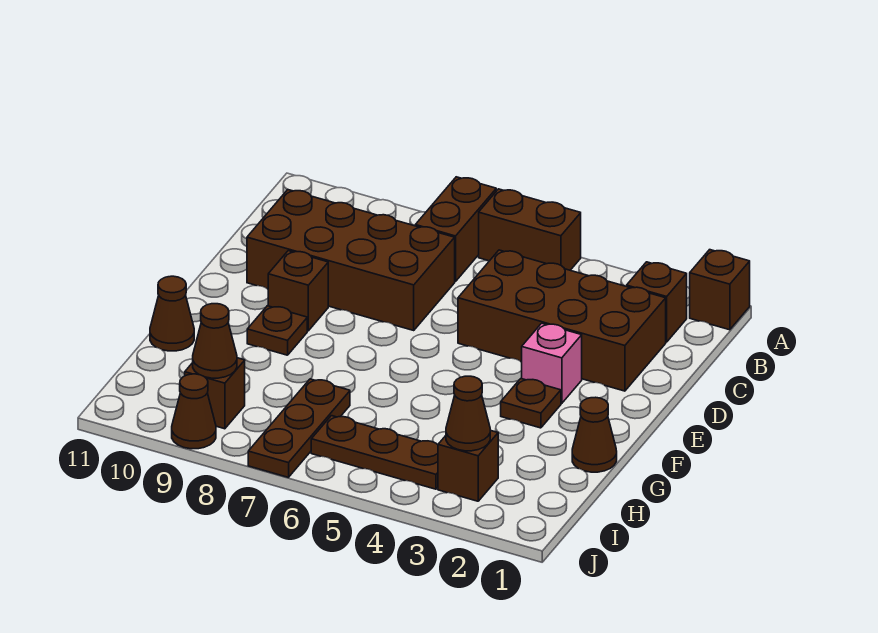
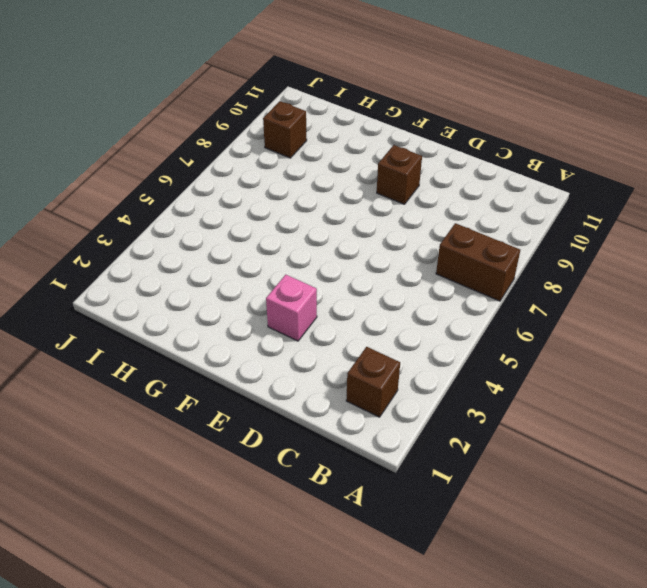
none -> brown brick A1 level 1
none -> brown brick A5:A6 level 1
none -> brown brick C2:D5 level 1

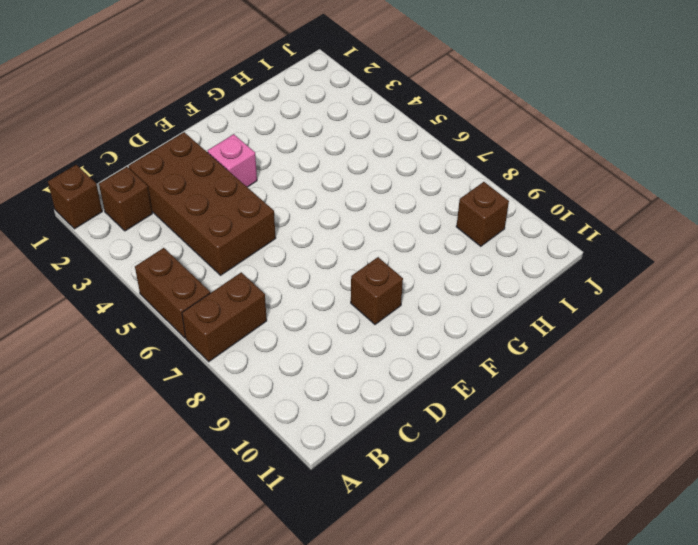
none -> brown brick C7:D10 level 1
none -> brown plate F3 level 1
none -> brown plate F9 level 1

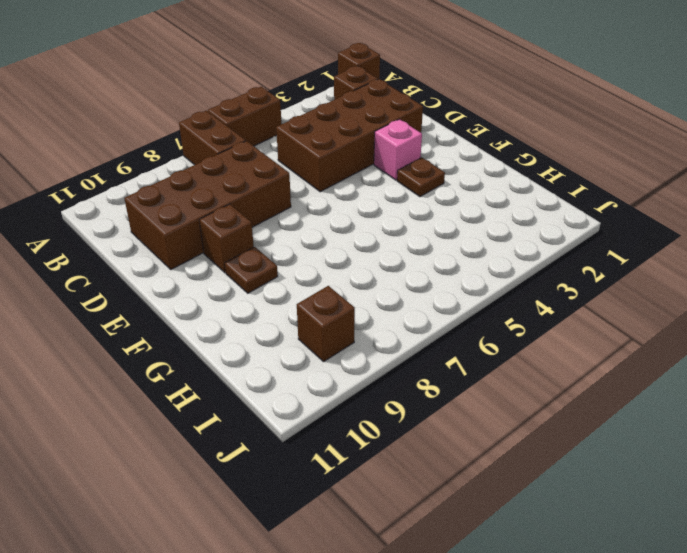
none -> brown cone G1 level 1
none -> brown cone G11 level 1
none -> brown plate H7:J7 level 1

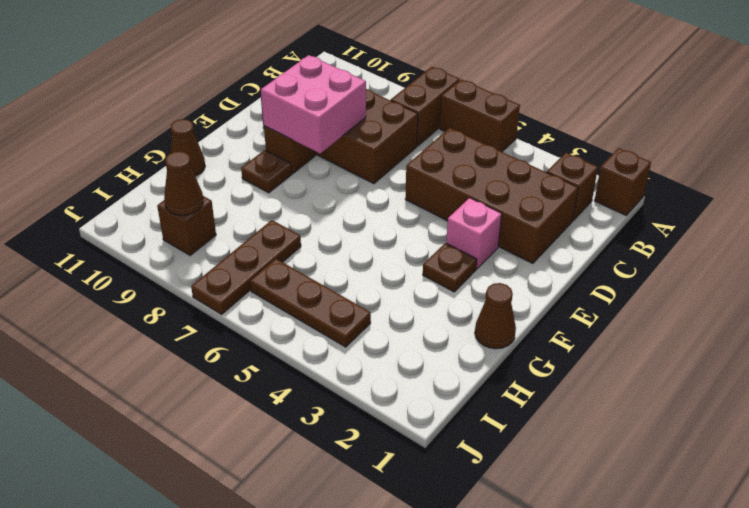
pink brick D8:E9 level 2 -> none
none -> brown brick I3 level 1
none -> brown cone J9 level 1
none -> brown cone I3 level 2

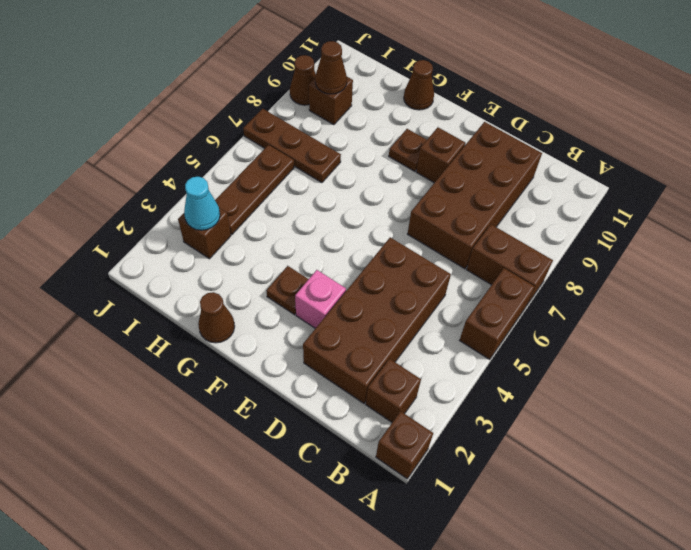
cyan cone I3 level 2 -> brown cone I3 level 2

